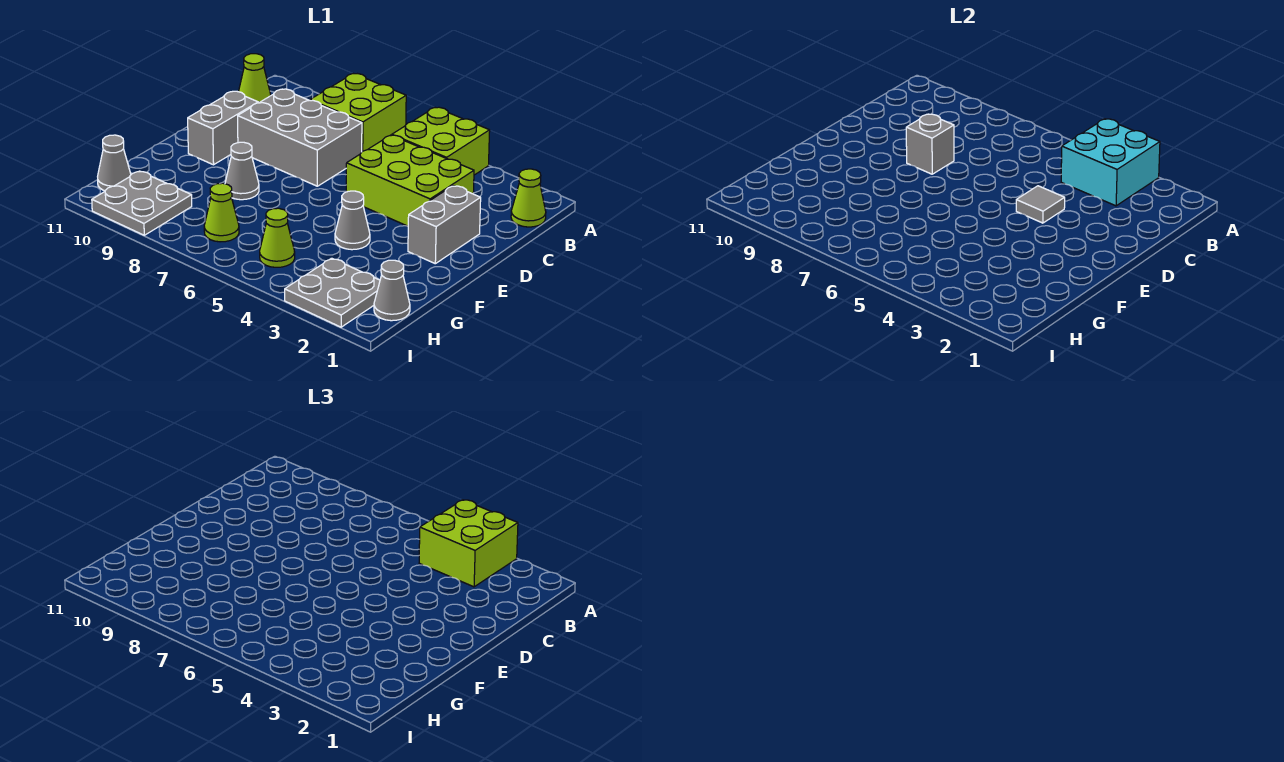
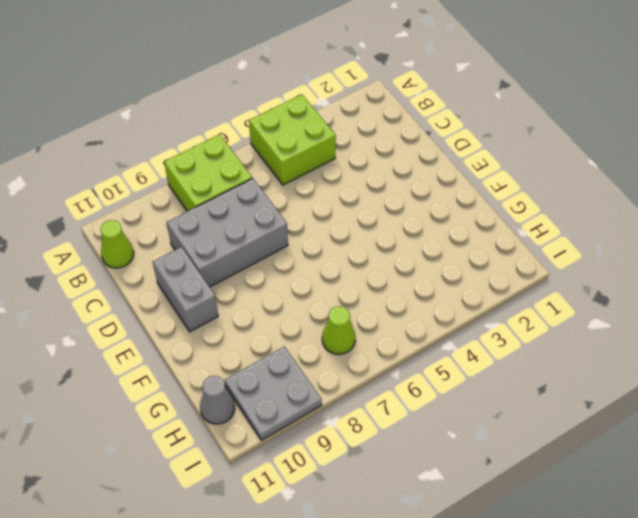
none -> lime cone B1 level 1
none -> lime brick C3:D5 level 1
none -> grey brick D2:E2 level 1

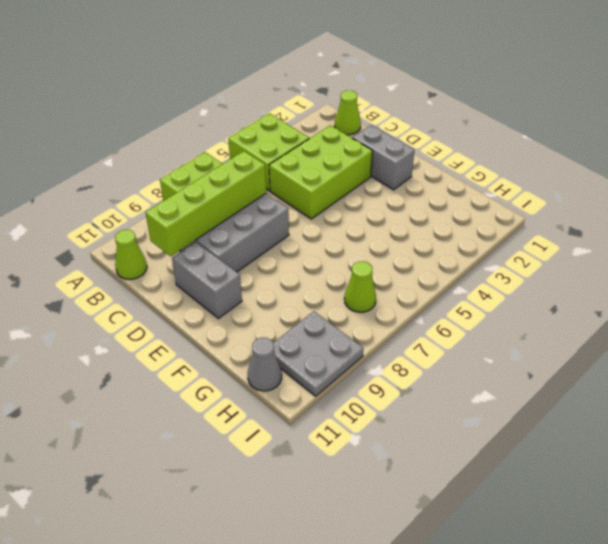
lime brick C7:C10 level 2 -> none
none -> grey cone F4 level 1
none -> grey cone F8 level 1
none -> grey cone H1 level 1

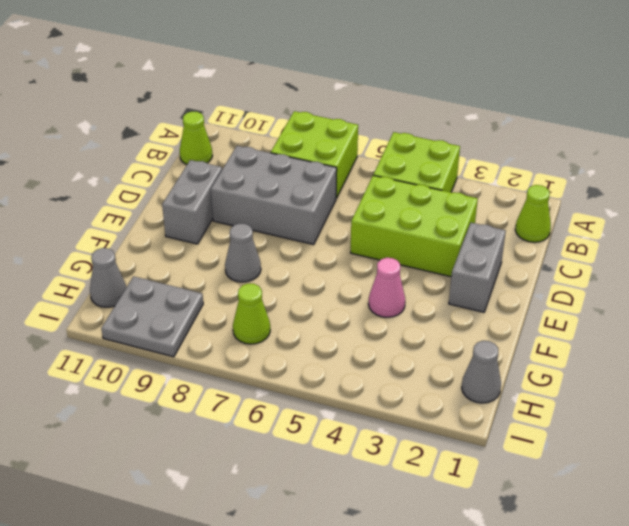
pink cone F4 level 1 -> grey cone F4 level 1
none -> grey plate H2:I3 level 1
none -> lime cone H5 level 1
none -> cyan brick A3:B4 level 2

